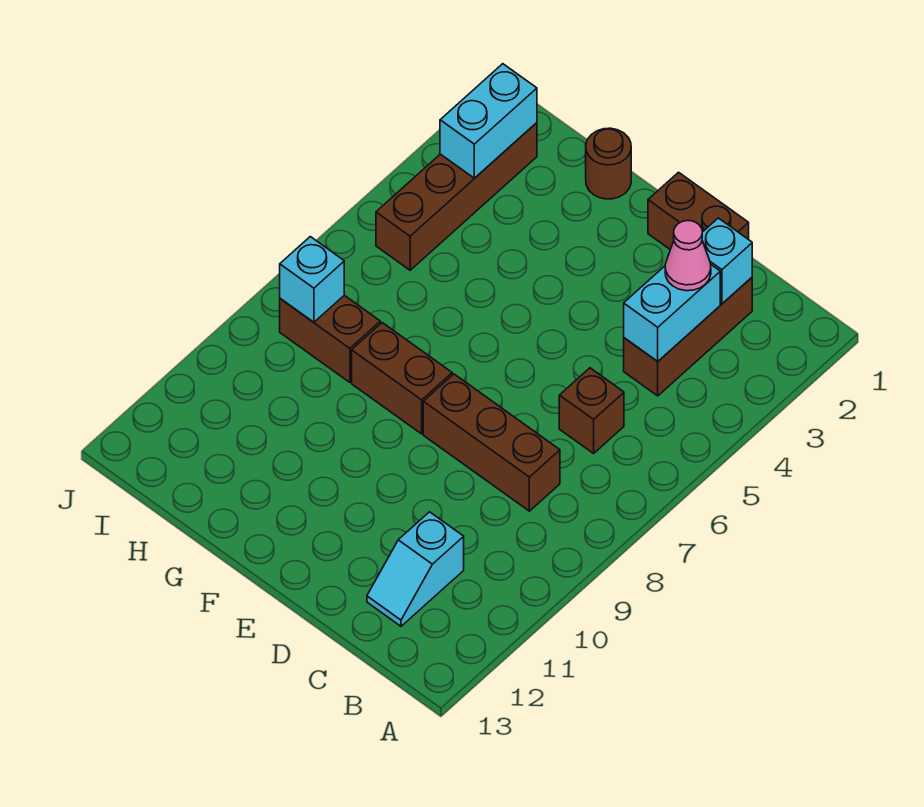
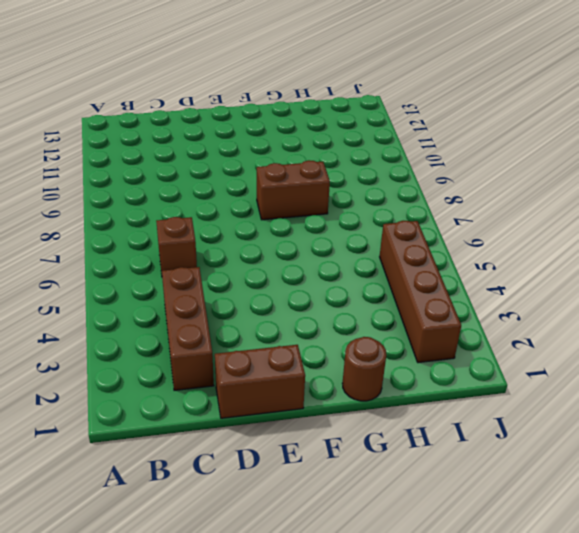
none -> brown brick C8:E8 level 1
none -> cyan slope C11:C12 level 1 top 11
none -> brown brick H8:I8 level 1

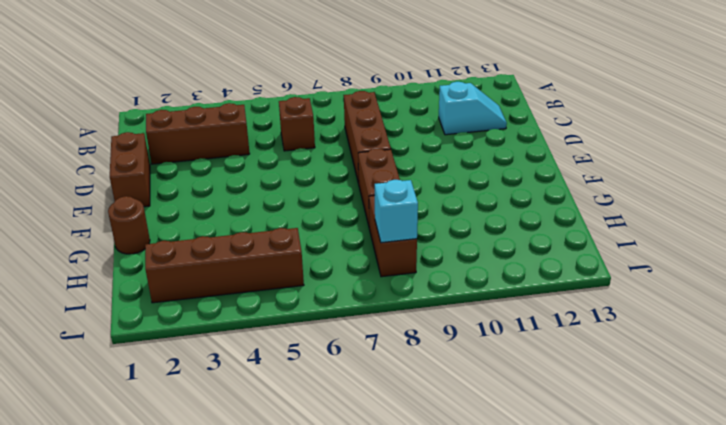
none -> cyan brick C2 level 2
none -> cyan brick C3:C4 level 2
none -> cyan brick I2:I3 level 2

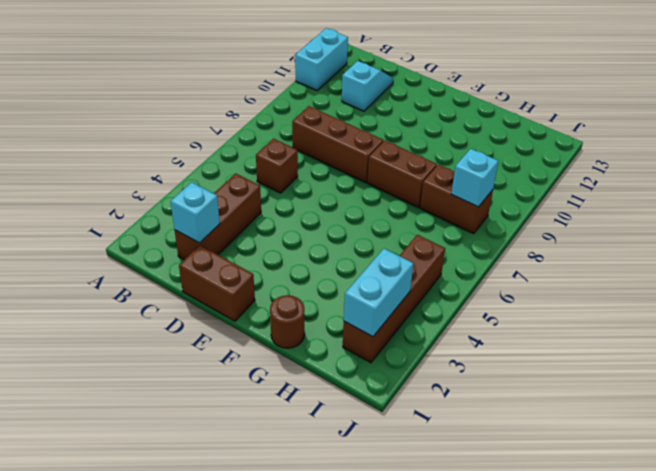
cyan brick A11:A12 level 1 -> cyan brick C3:C4 level 2
none -> pink cone C3 level 3

